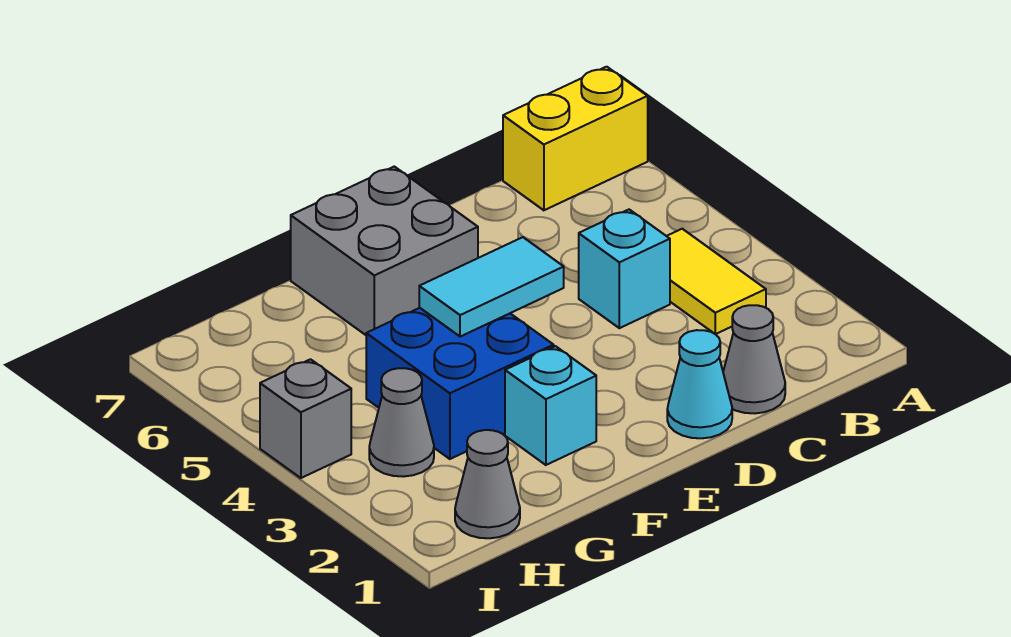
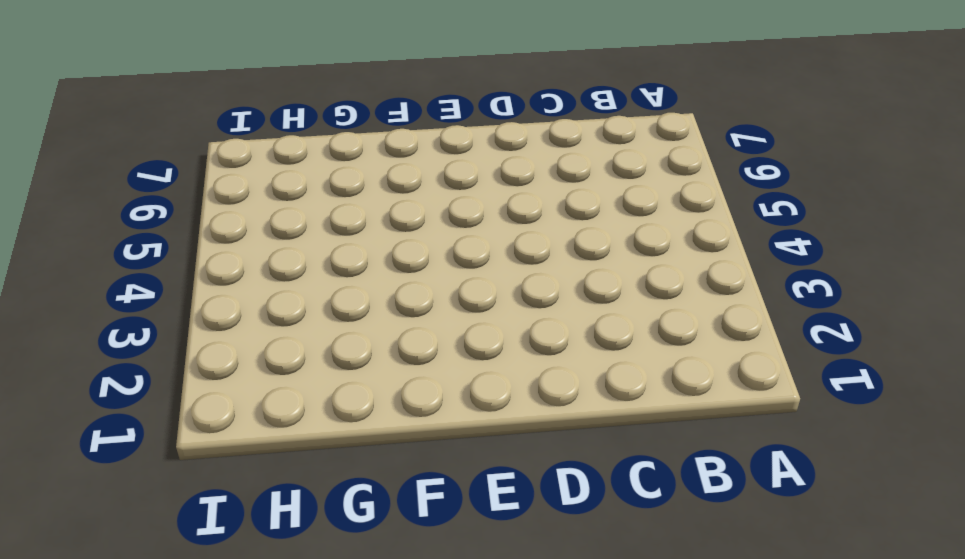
none -> yellow brick A7:B7 level 1
none -> yellow tile B3:B4 level 1
none -> grey cone C1 level 1

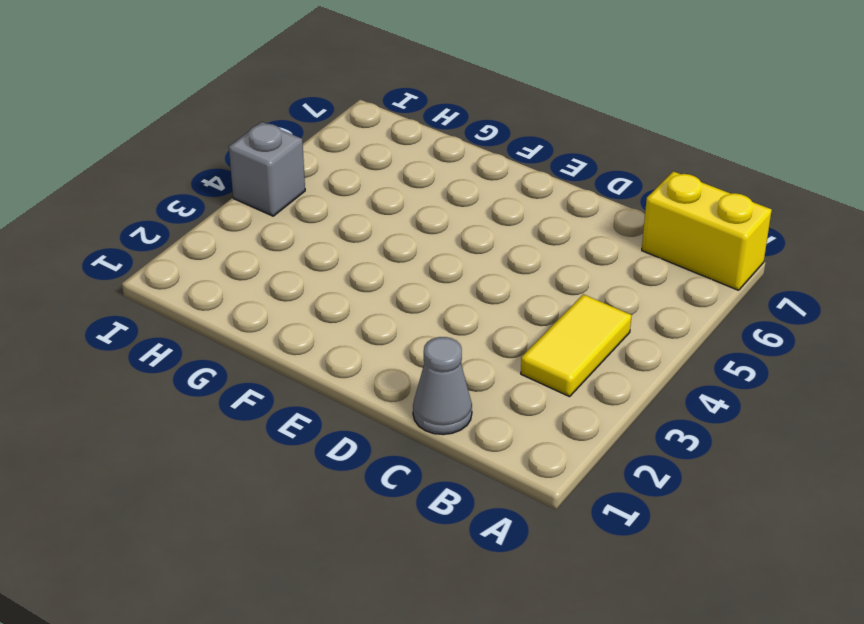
none -> cyan brick C4 level 1
none -> cyan cone D1 level 1
none -> grey brick E6:F7 level 1

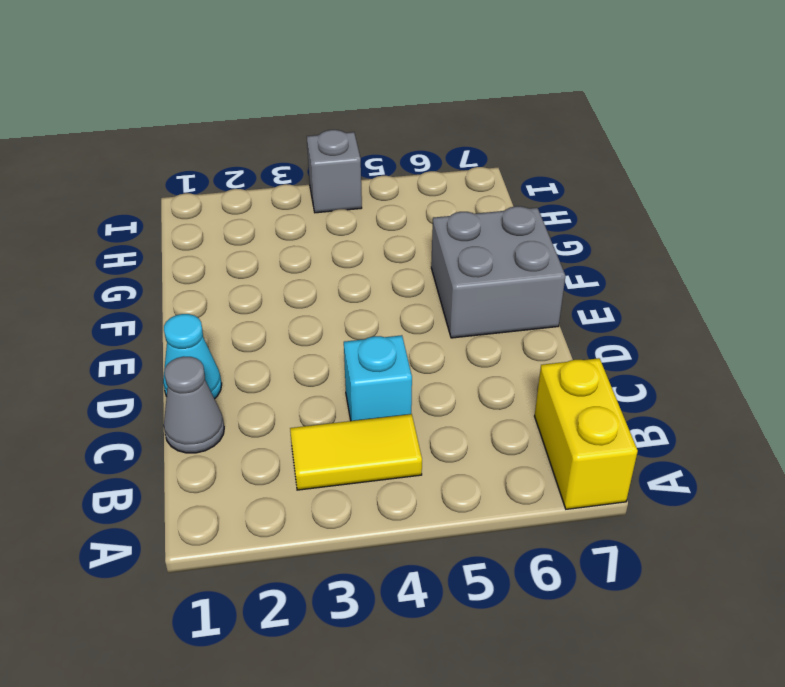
none -> cyan brick F2 level 1
none -> blue brick F3:G4 level 1
none -> grey cone H1 level 1

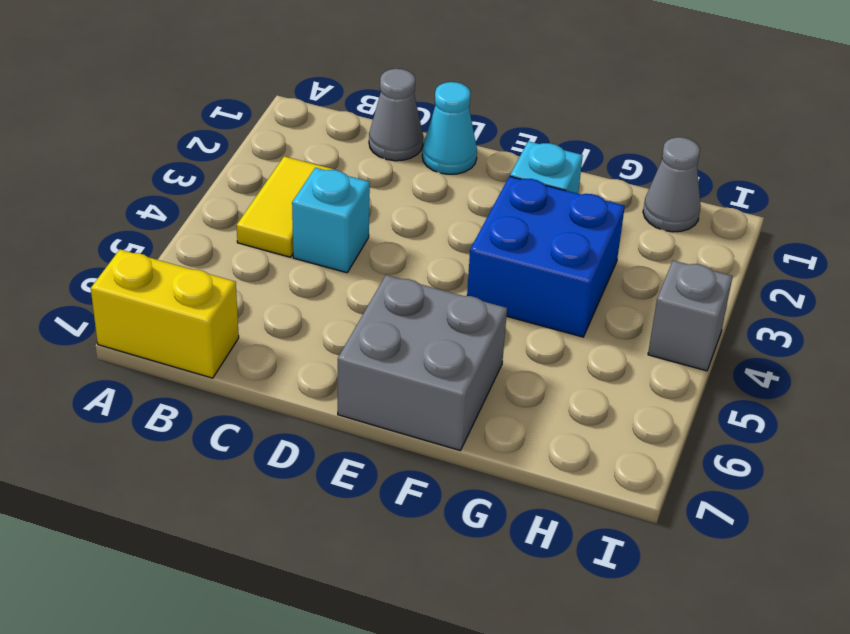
none -> grey cone H3 level 1
none -> cyan tile E4:F4 level 2

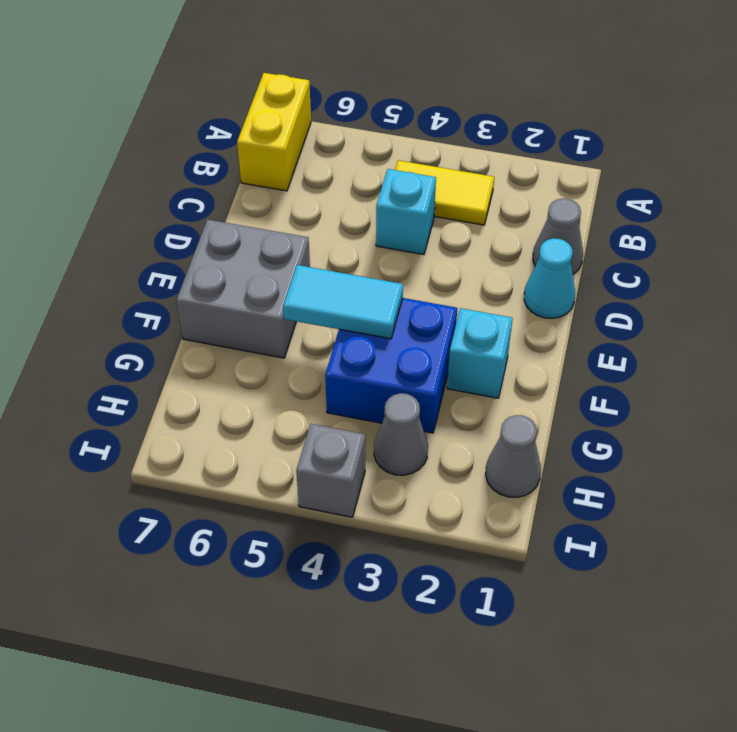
cyan tile F4:F5 level 2 -> cyan tile E4:F4 level 2

